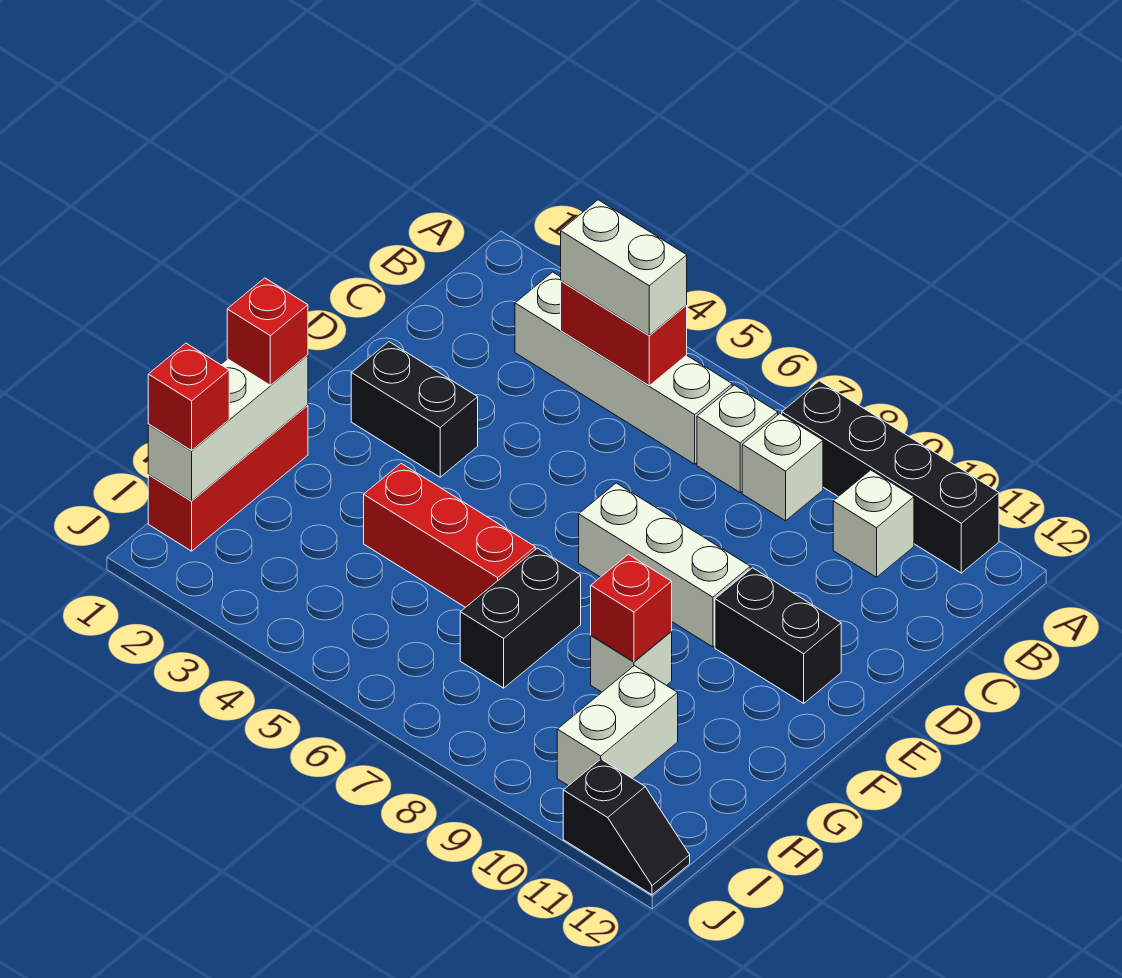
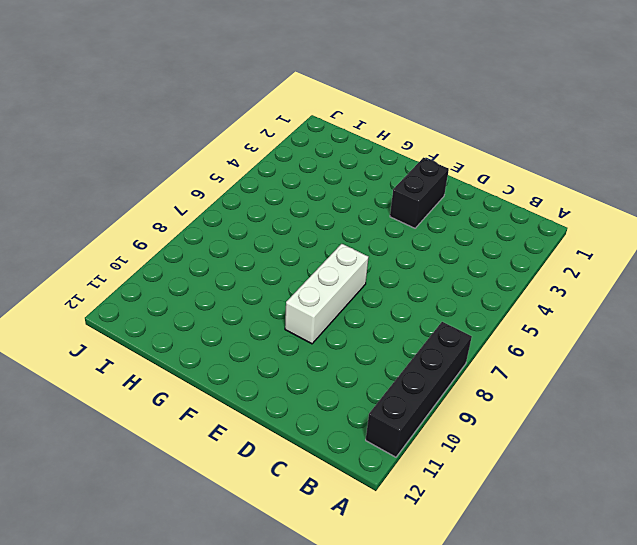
none -> white brick B3:B6 level 1
none -> white brick B7 level 1
none -> white brick B8 level 1

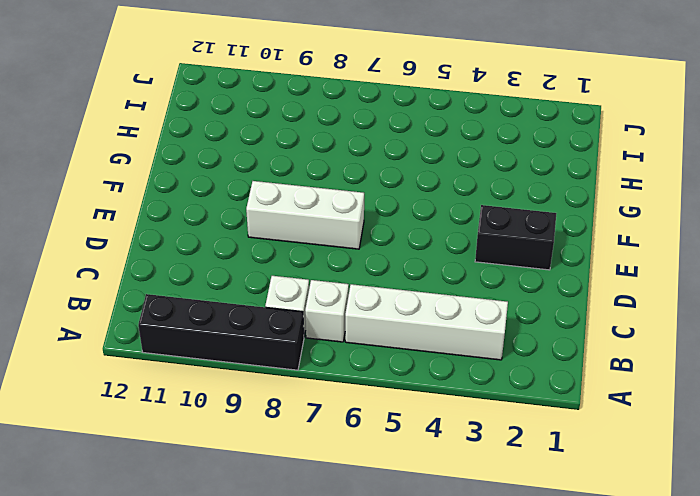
none -> white brick B10 level 1
none -> black brick E10:E11 level 1
none -> red brick G1:I1 level 1

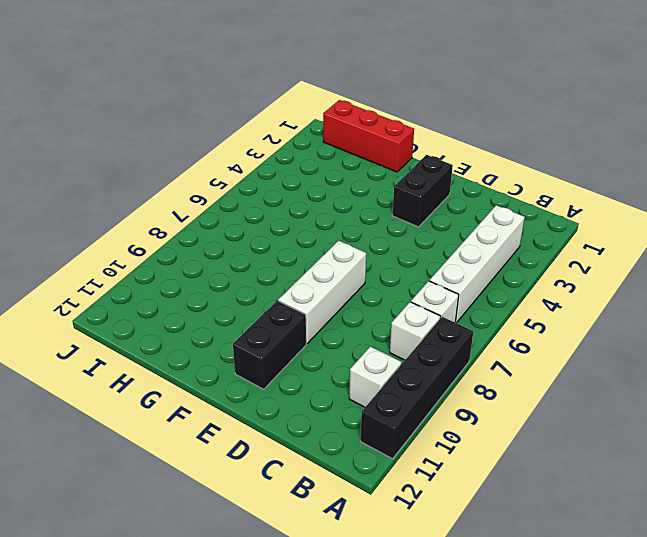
none -> red brick G4:G6 level 1
none -> black brick G7:H7 level 1
none -> white brick G9 level 1

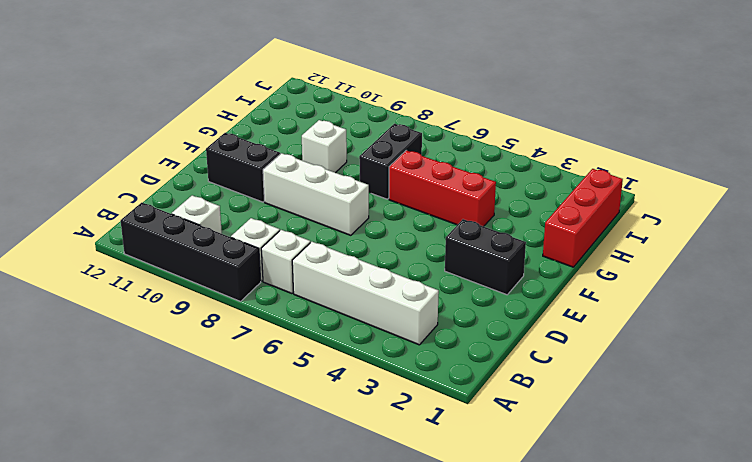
none -> white brick H10:I10 level 1
none -> black slope J11:J12 level 1 top 11
none -> red brick B4:B5 level 2

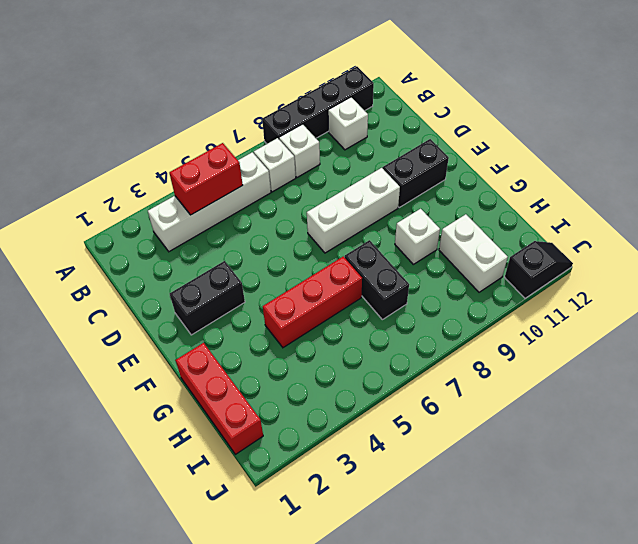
none -> white brick G1:I1 level 2
none -> red brick G9 level 2
none -> white brick B4:B5 level 3

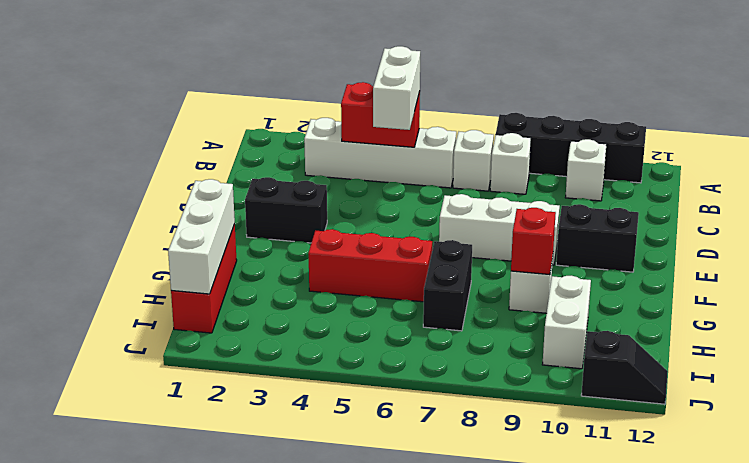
white brick B5:C5 level 3 -> white brick B4:B5 level 3
none -> red brick G1 level 3
none -> red brick I1 level 3

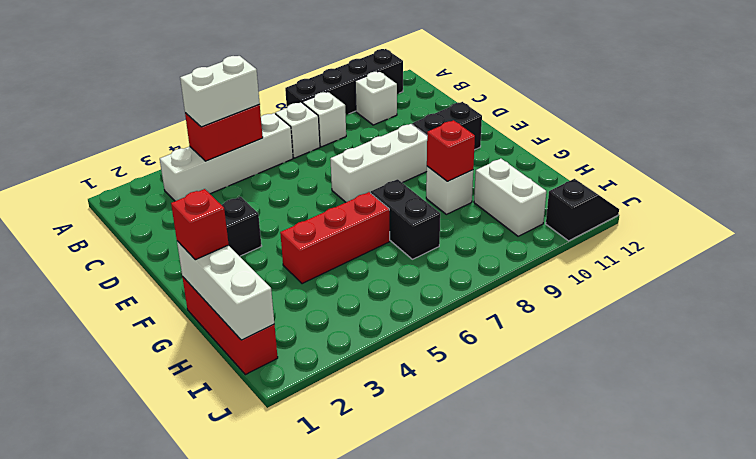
none -> red brick I1 level 3

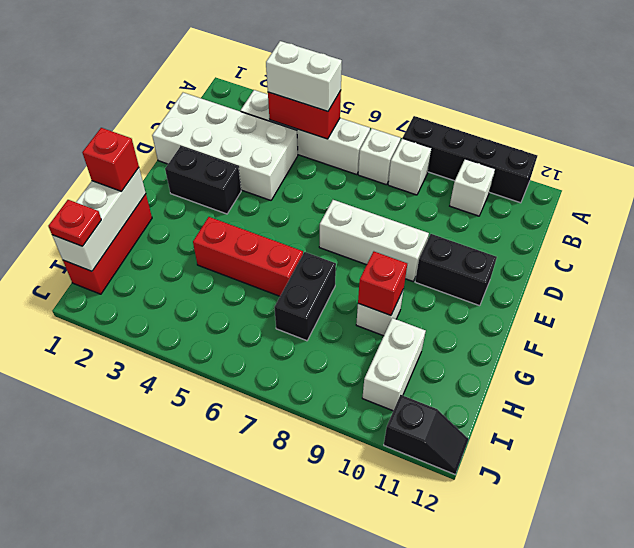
white brick C1:D4 level 1 -> none
red plate I1 level 3 -> red brick I1 level 3

